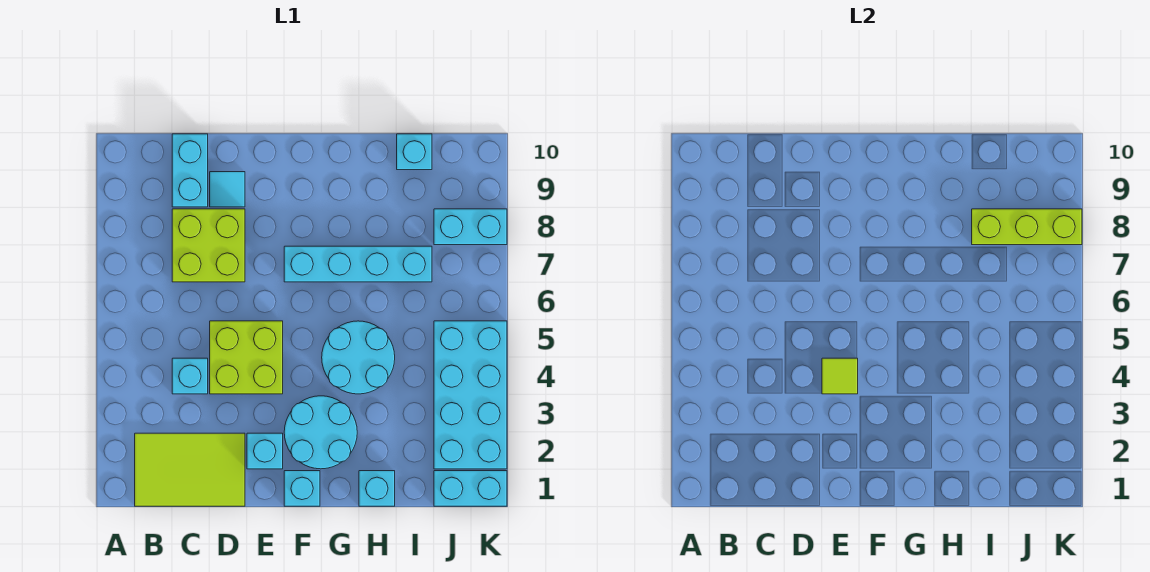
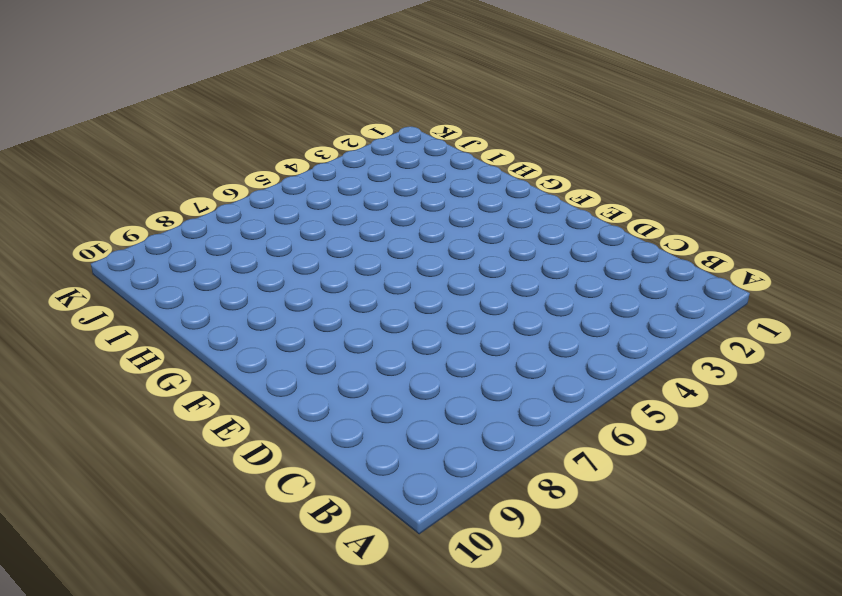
none -> lime tile B1:D2 level 1
none -> cyan brick C4 level 1
none -> lime brick C7:D8 level 1

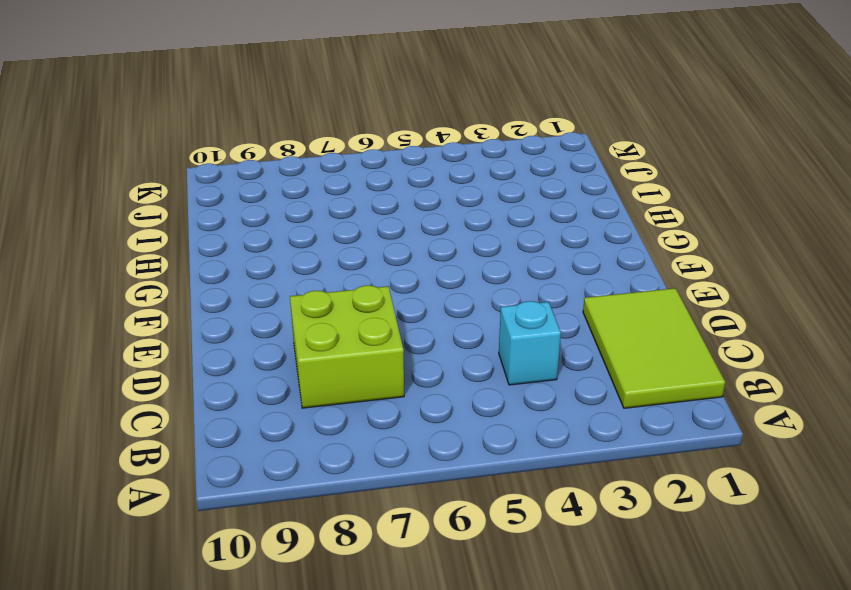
none -> cyan brick C9:C10 level 1
none -> lime brick D4:E5 level 1
none -> cyan tile D9 level 1

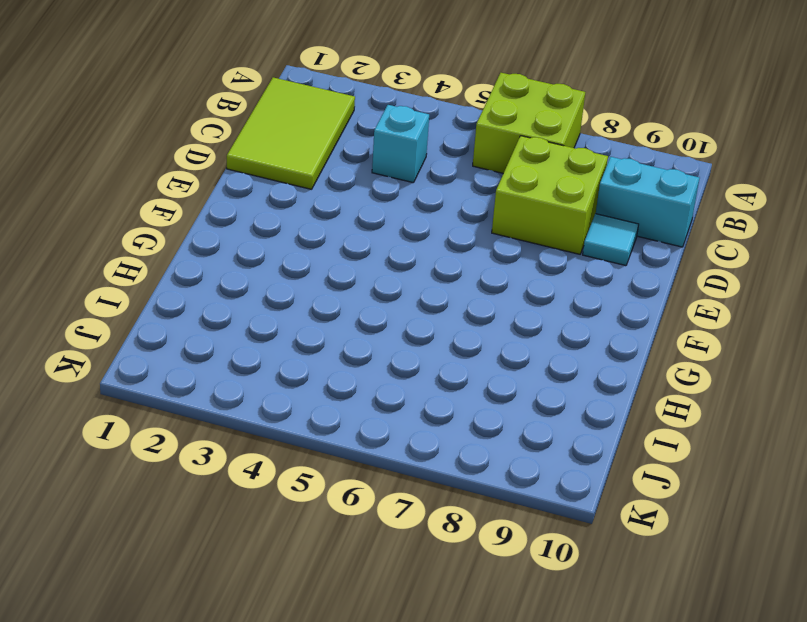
lime brick A6:B7 level 1 -> lime brick D4:E5 level 1
none -> cyan brick E2 level 1
none -> cyan brick F1 level 1
none -> cyan round brick F2:G3 level 1

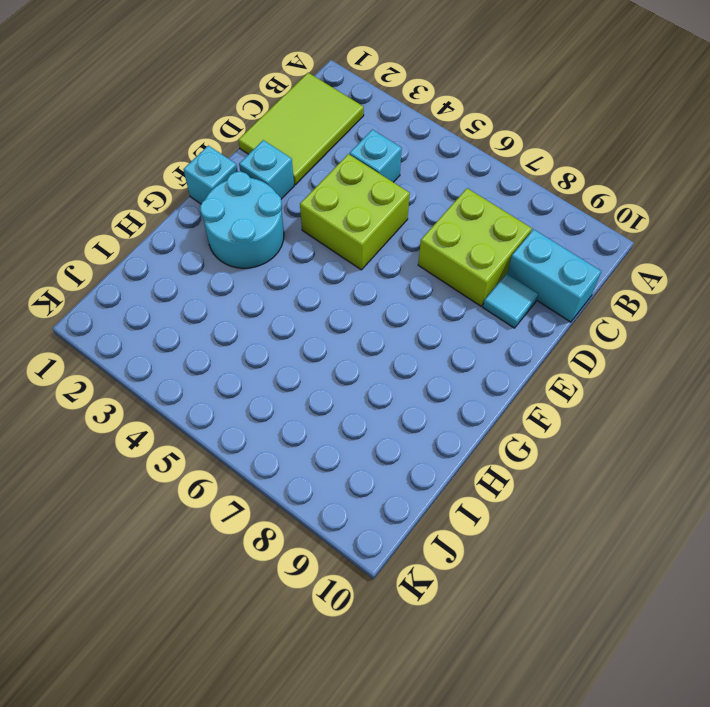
none -> cyan brick F7:I7 level 1
none -> cyan round brick G4:H5 level 1
none -> cyan brick H1 level 1

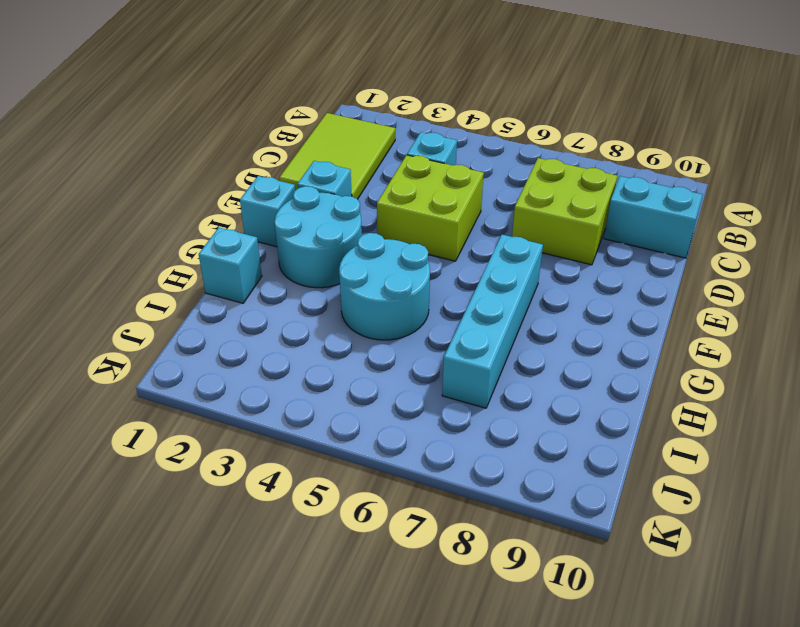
none -> cyan tile D9 level 1
none -> cyan brick I10 level 1
none -> cyan brick J1:K1 level 1

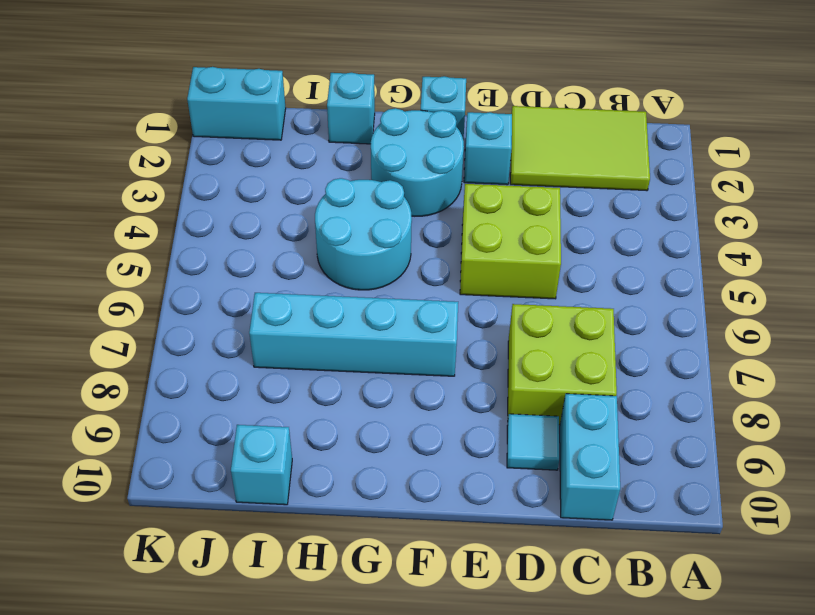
none -> cyan brick C4 level 1
none -> cyan brick J2:K5 level 1
none -> cyan brick J8:K8 level 1

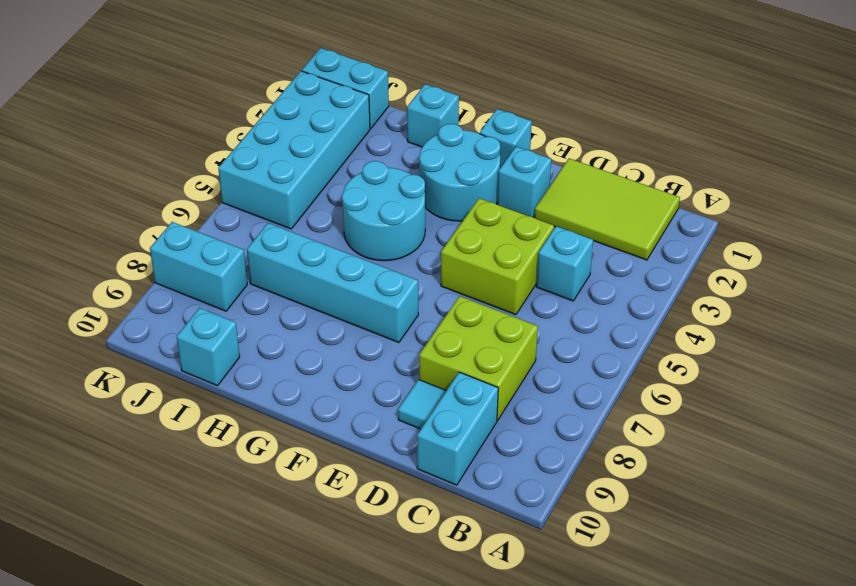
none -> lime tile E4 level 2
none -> lime brick I8:K8 level 2

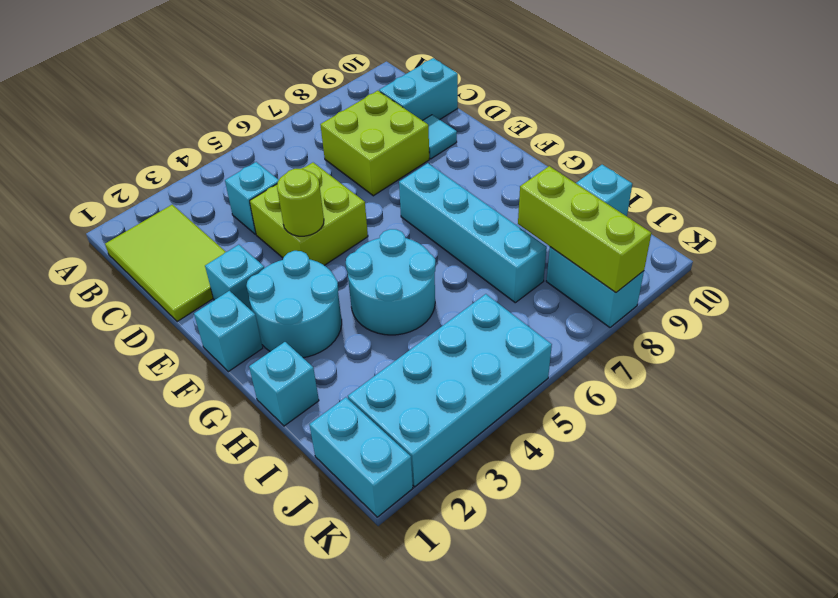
lime round brick E4 level 2 -> lime tile E4 level 2

